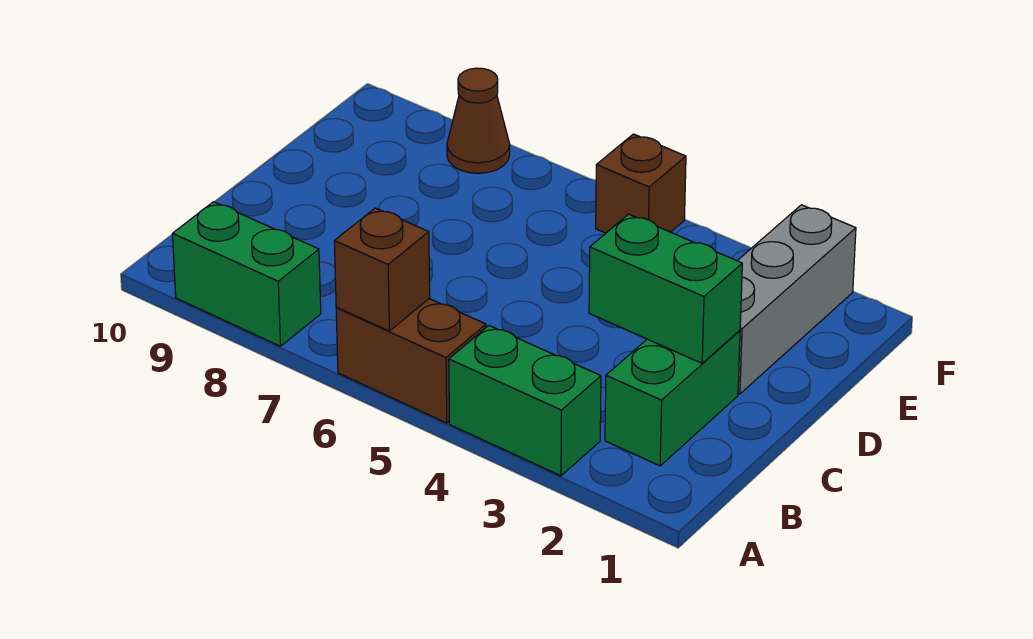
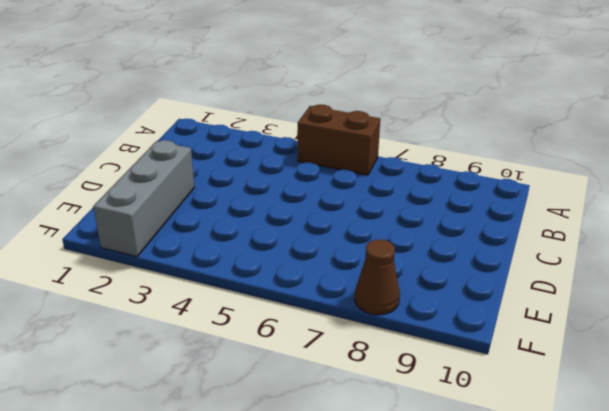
none -> green brick A3:A4 level 1
none -> green brick A8:A9 level 1

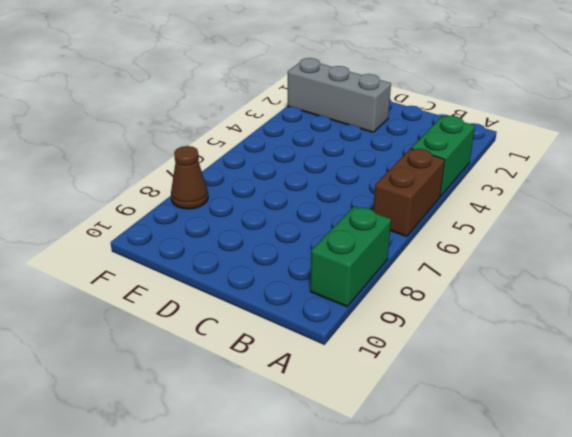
none -> green brick B2:C2 level 1
none -> brown brick F5 level 1

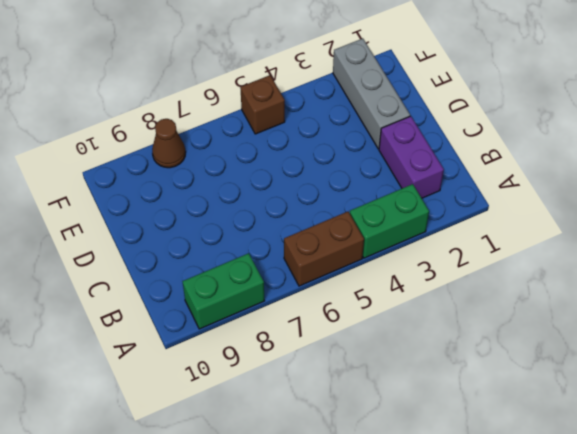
purple brick B2:C2 level 1 -> green brick B2:C2 level 1
none -> brown brick A6 level 2
none -> green brick C2:C3 level 2

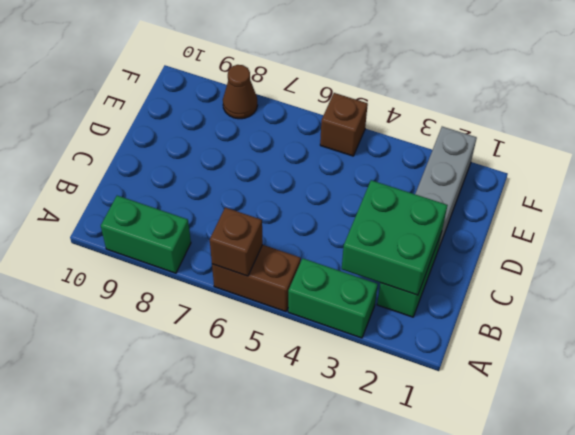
green brick B2:C3 level 2 -> green brick C2:C3 level 2

